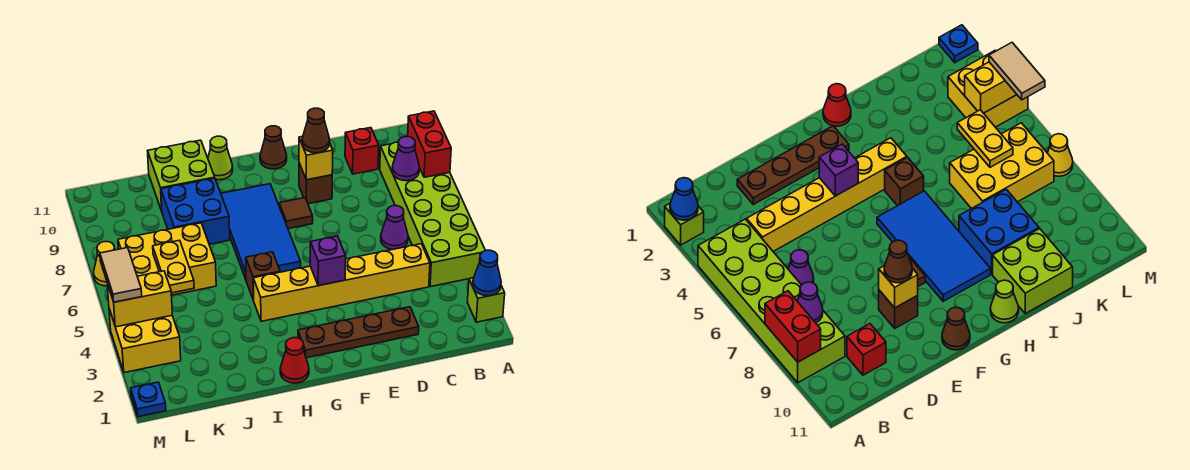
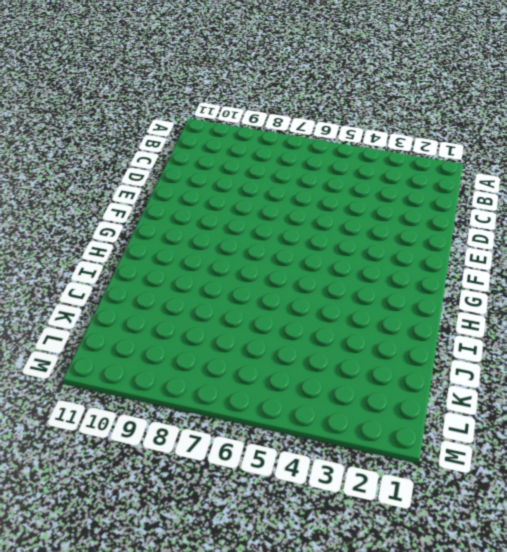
none -> lime brick A2 level 1
none -> lime brick A4:B9 level 1
none -> yellow brick C4:H4 level 1

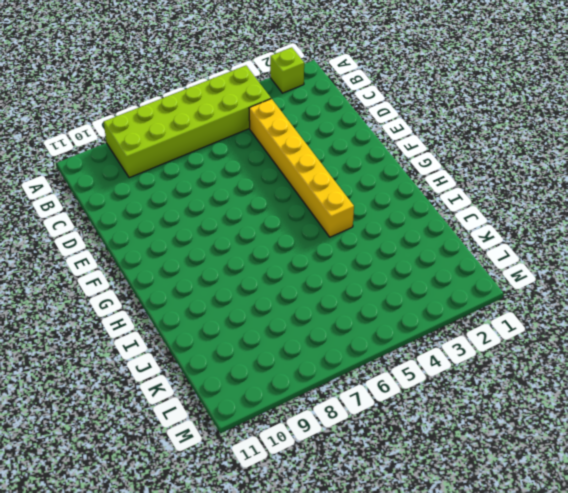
none -> purple cone C6 level 1
none -> red brick C10 level 1
none -> brown plate D2:G2 level 1

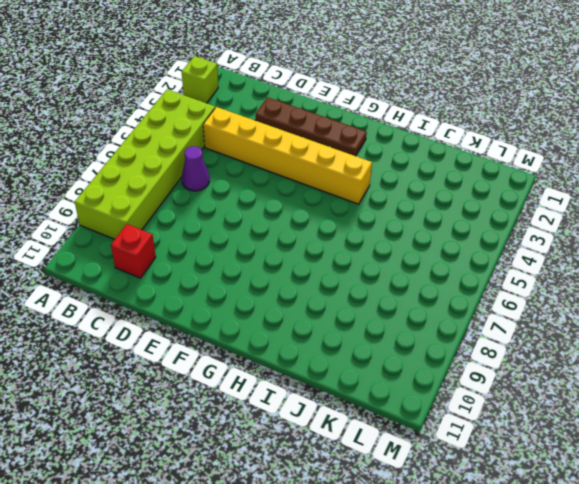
none -> brown brick E9 level 1
none -> brown tile F8 level 1
none -> brown cone F11 level 1

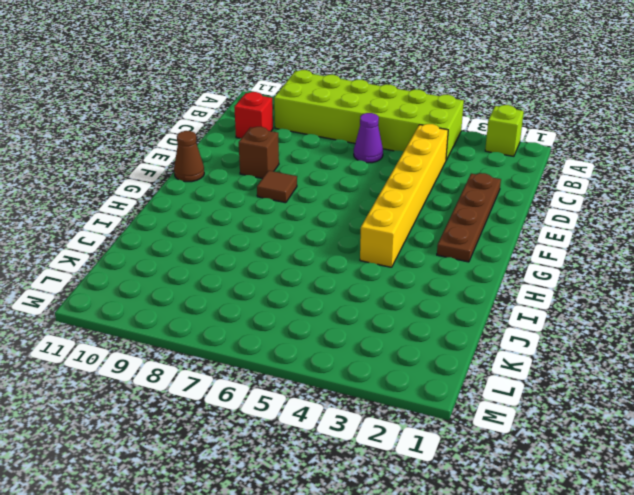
none -> blue tile G6:H9 level 1
none -> red cone H1 level 1
none -> brown brick H5 level 1

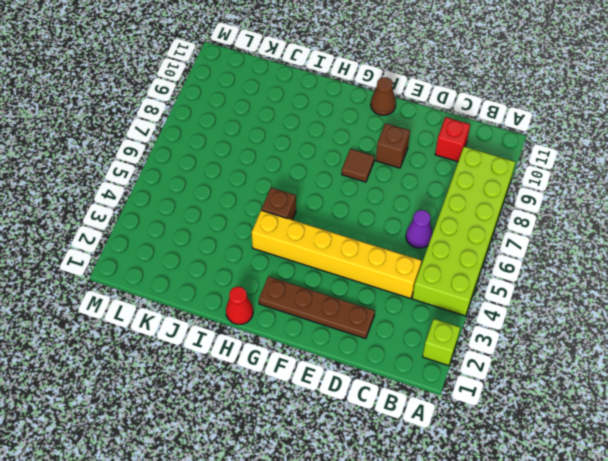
none -> blue tile G6:H9 level 1
none -> lime cone H11 level 1
none -> blue brick I8:J9 level 1

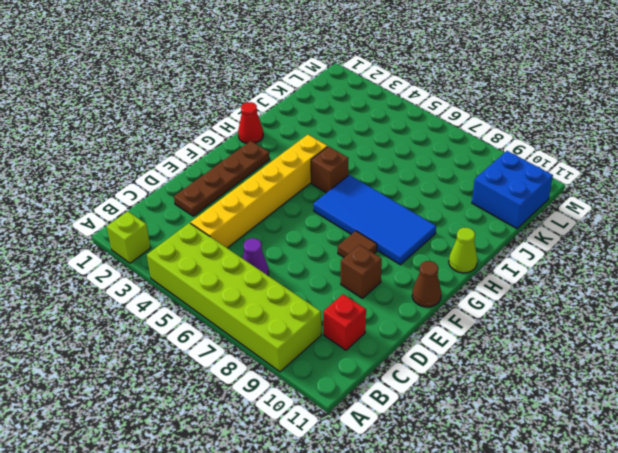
blue brick K10:L11 level 1 -> blue brick I8:J9 level 1
none -> lime brick I10:J11 level 1
none -> yellow brick J6:L7 level 1
none -> yellow brick L3:M4 level 1

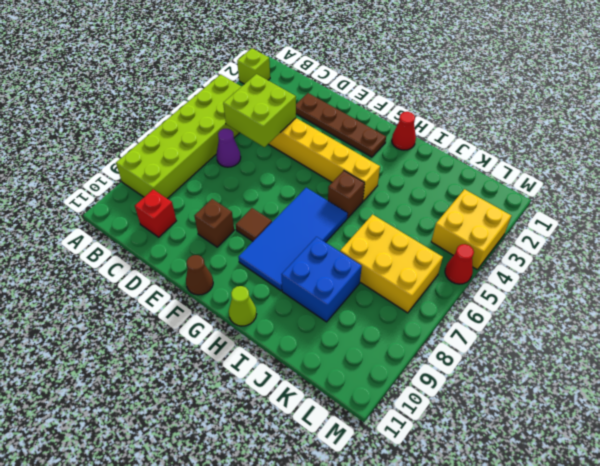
lime brick C4:D5 level 2 -> lime brick I10:J11 level 1
red cone M5 level 1 -> none
none -> blue plate M1 level 1
none -> yellow cone M7 level 1
none -> blue cone A2 level 2

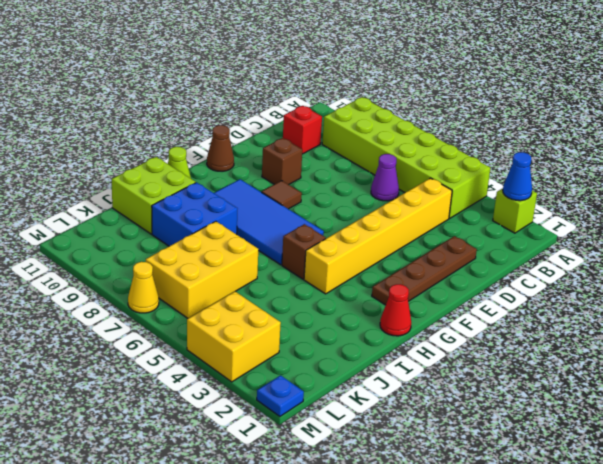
none -> red brick A8:A9 level 2
none -> purple cone B8 level 2
none -> yellow brick E9 level 2

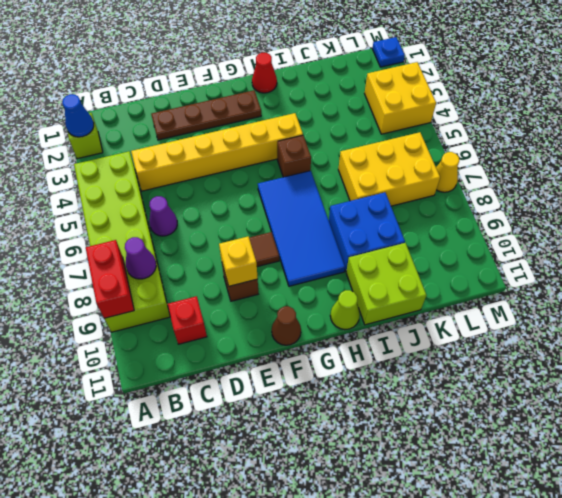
none -> purple brick F4 level 2
none -> yellow plate K5:K6 level 2
none -> yellow brick L4:M4 level 2

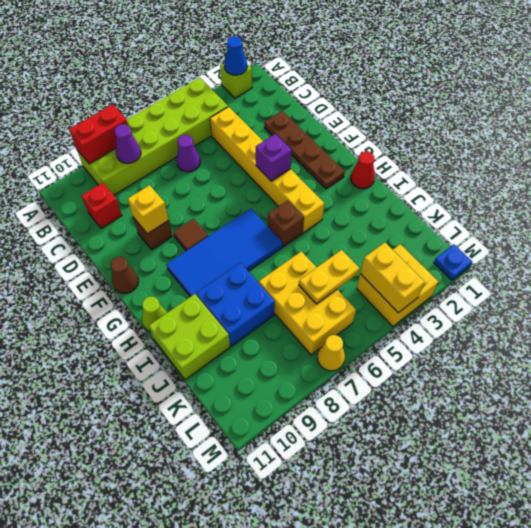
none -> brown cone E9 level 3
none -> tan tile M4:M5 level 3

